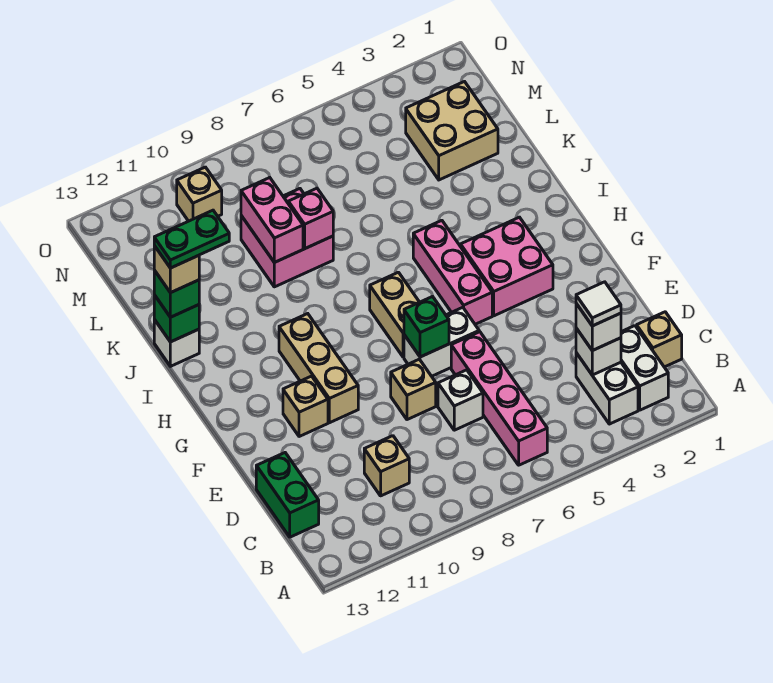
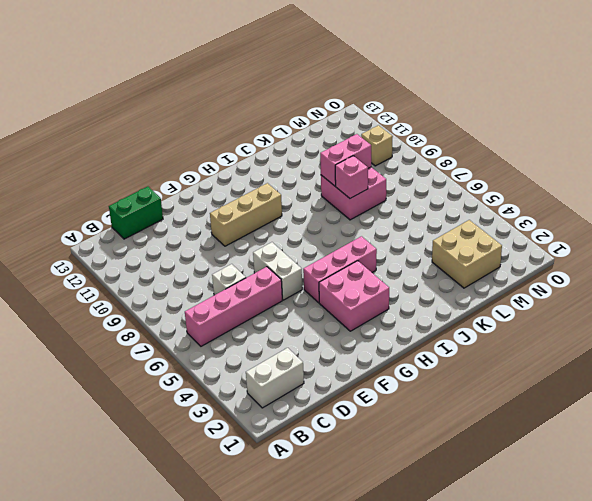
none -> white brick B3:C3 level 1
none -> tan brick C1 level 1
none -> tan brick C10 level 1

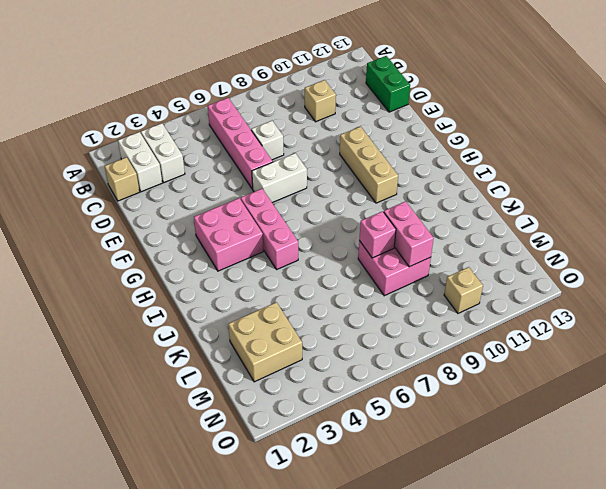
none -> tan brick E8 level 1
none -> tan brick F11 level 1
none -> tan brick G7:H7 level 1

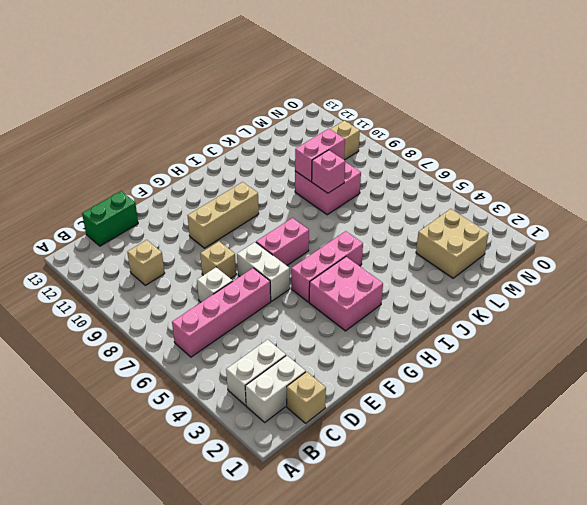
pink brick G7:H7 level 1 -> tan brick G7:H7 level 1
none -> tan brick F11 level 1
none -> white brick J13 level 1
none -> white brick C3 level 2

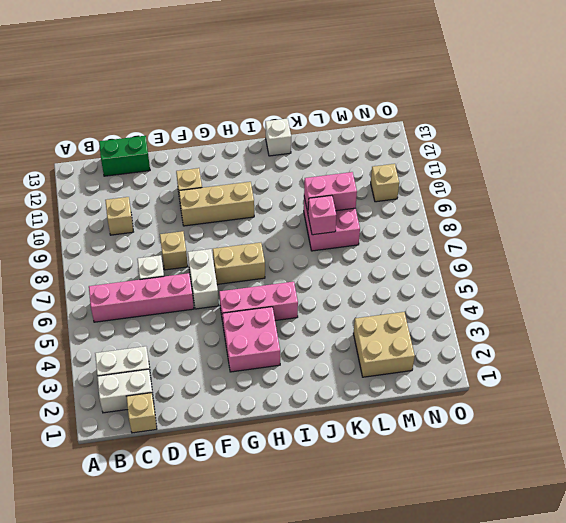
none -> white brick C3 level 2
none -> green brick F7 level 2
none -> green brick J13 level 2

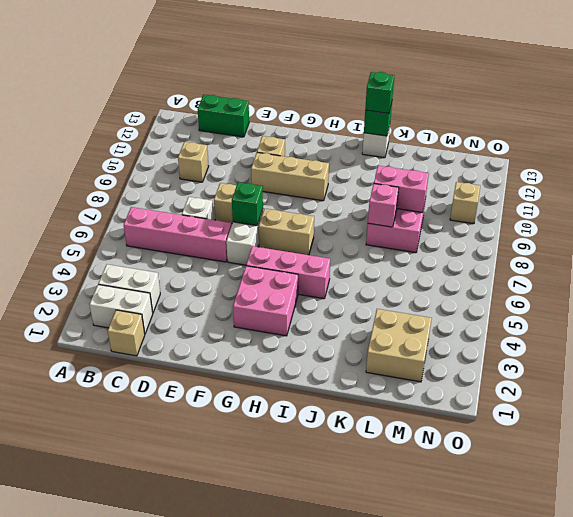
none -> white brick C3 level 2
none -> white brick C3 level 3
none -> white tile C3 level 4

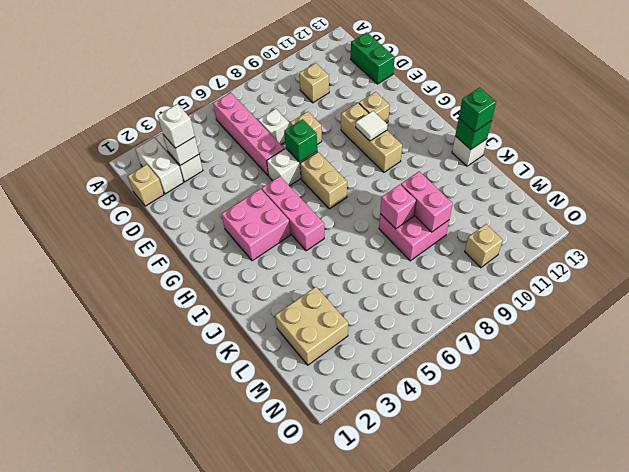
white tile G10 level 2 -> white tile C3 level 4
none -> tan brick J13 level 4
none -> green plate J12:J13 level 5

